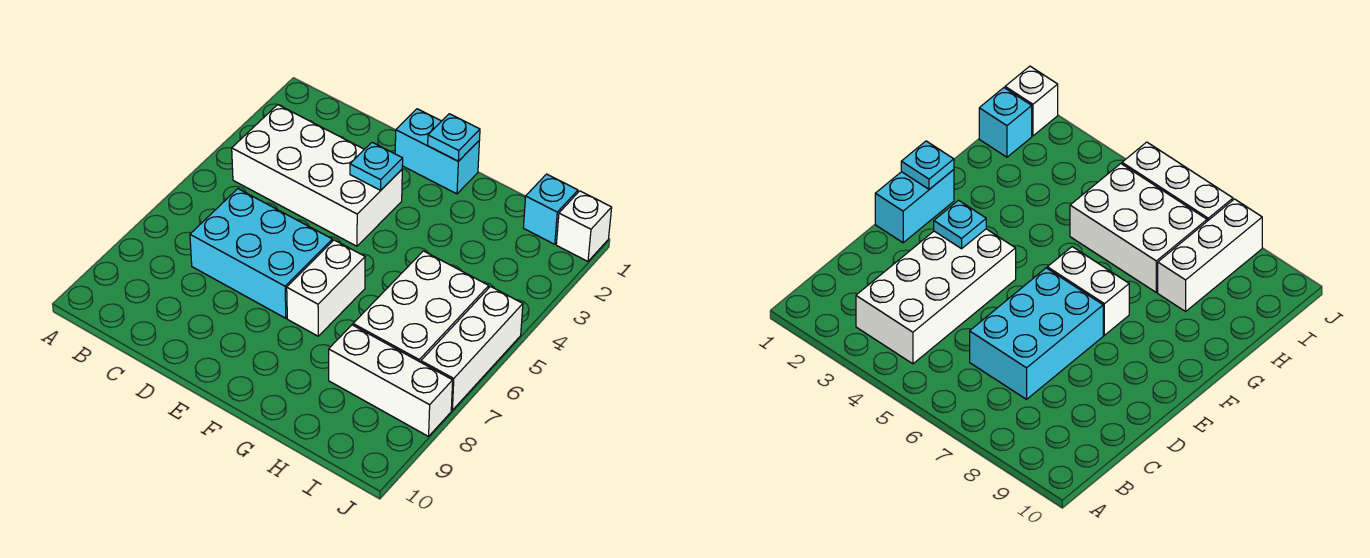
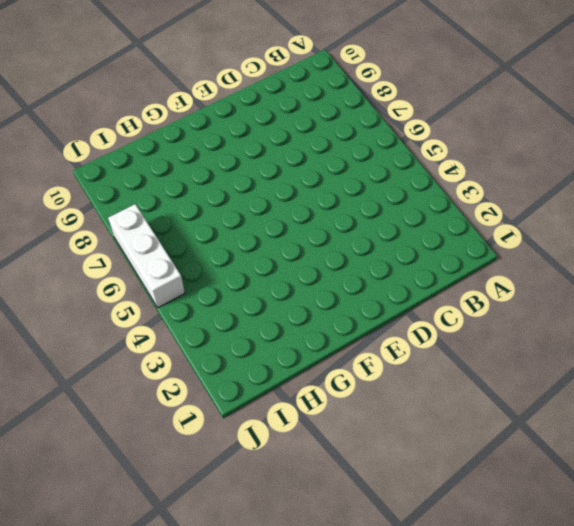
none -> white brick B3:E4 level 1
none -> cyan brick C6:E7 level 1

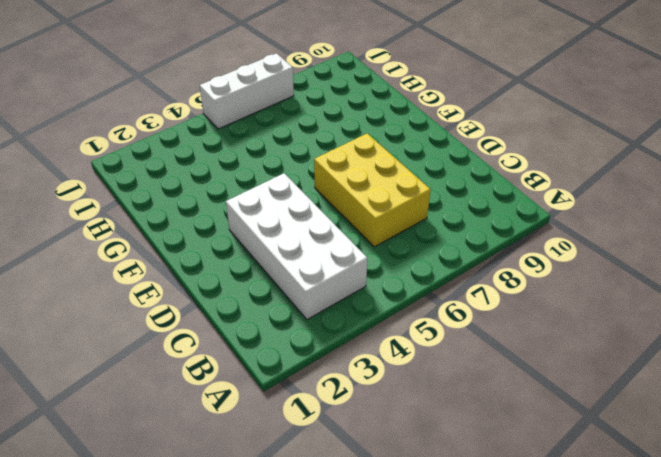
yellow brick C6:E7 level 1 -> cyan brick C6:E7 level 1
none -> cyan brick E1:F1 level 1
none -> white brick F6:F7 level 1

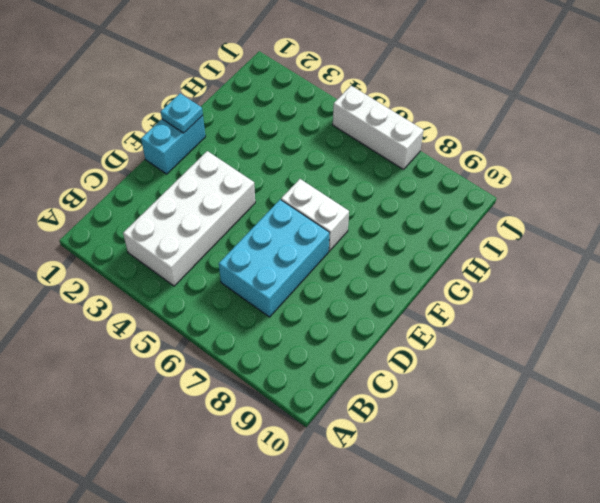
none -> white brick H5:I7 level 1
none -> white brick H8:J8 level 1

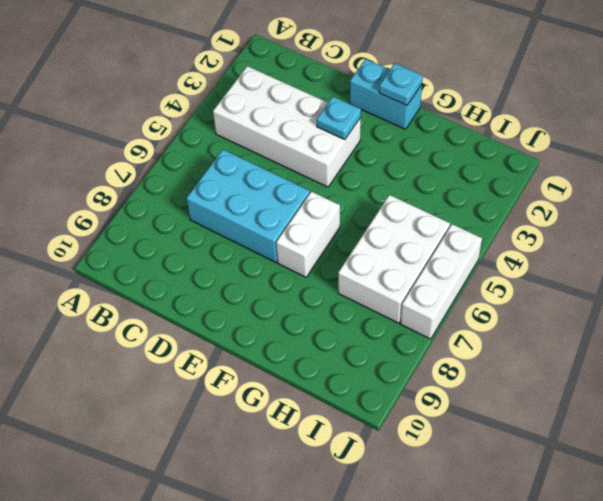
none -> white brick H8:J8 level 1
none -> cyan brick I1 level 1

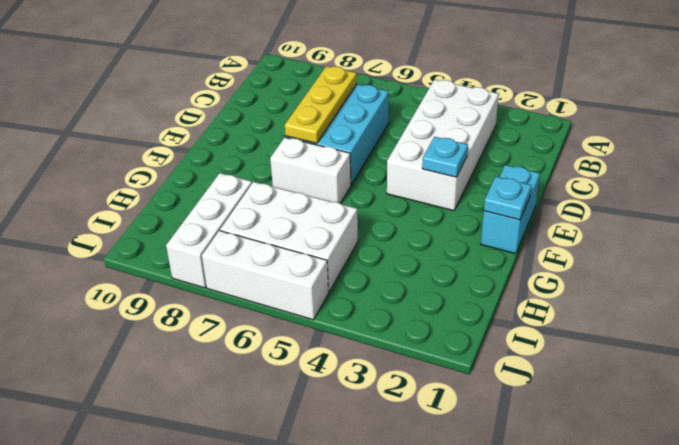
yellow plate C7:E7 level 2 -> none
none -> cyan brick I1 level 1
none -> white brick J1 level 1

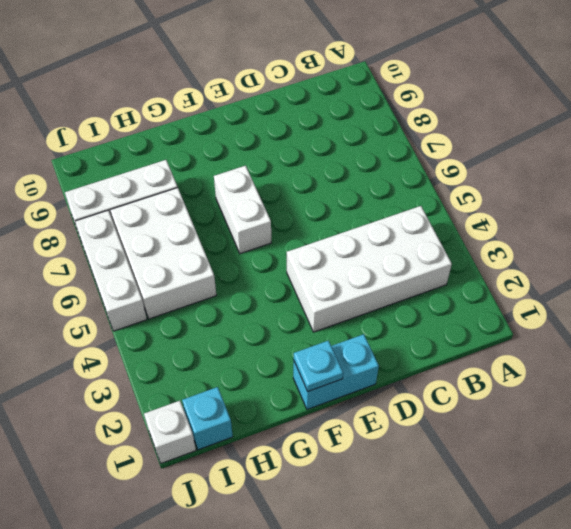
none -> cyan brick C6:E7 level 1
none -> cyan plate E3 level 2

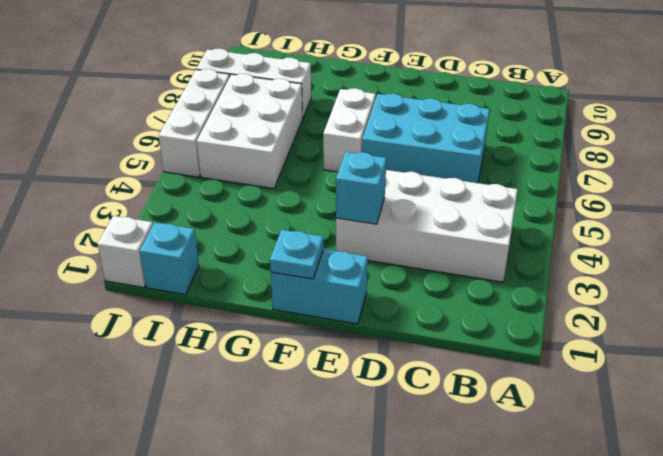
cyan brick E3 level 2 -> cyan plate E3 level 2

